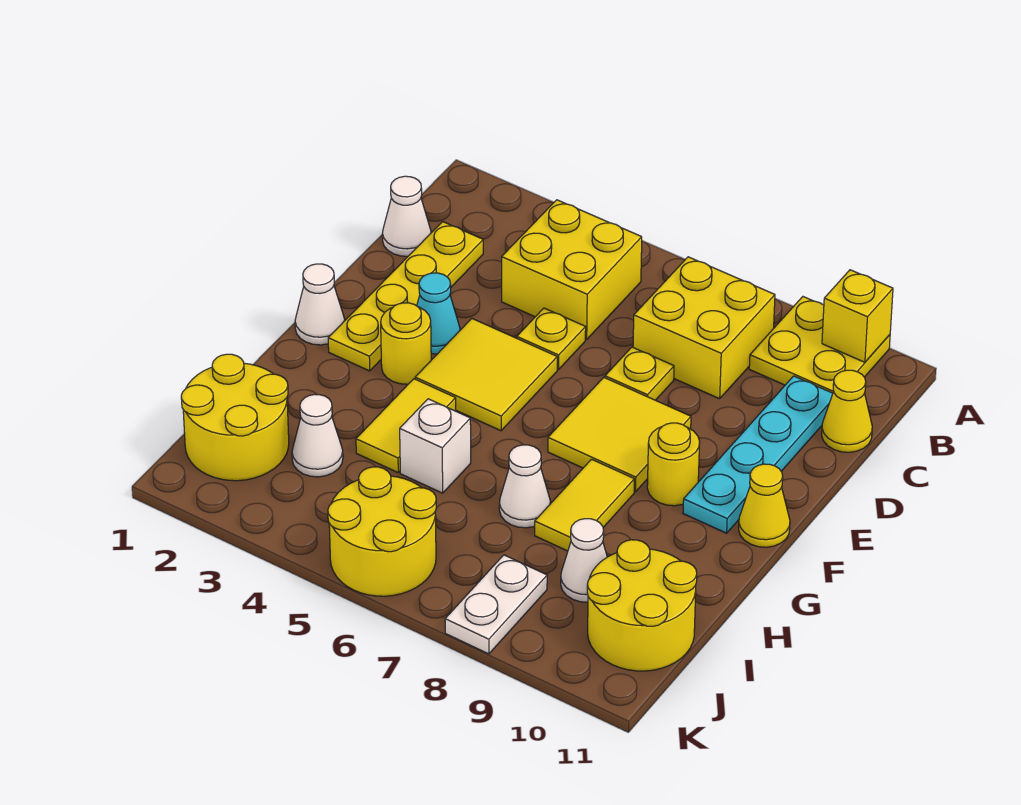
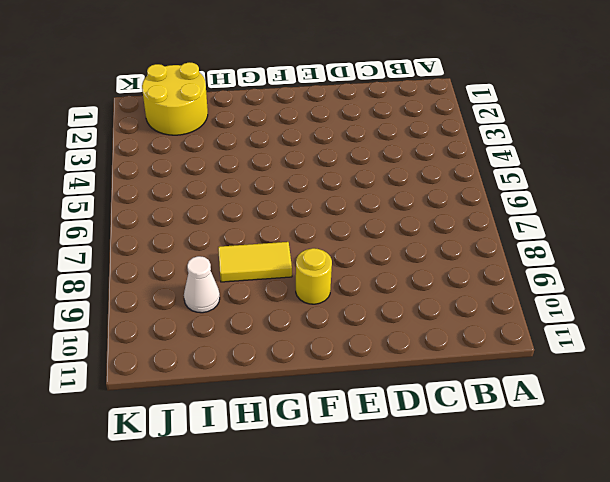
none -> yellow plate A9:B10 level 1
none -> yellow brick B4:C5 level 1
none -> yellow brick B7:C8 level 1

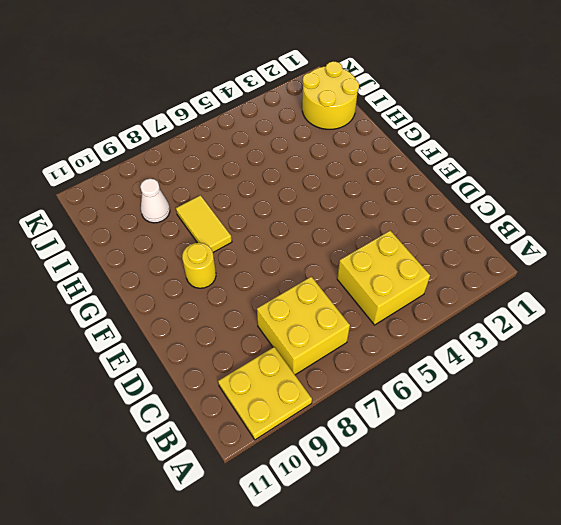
none -> white cone C1 level 1
none -> yellow plate C2:F2 level 1
none -> cyan plate C10:F10 level 1

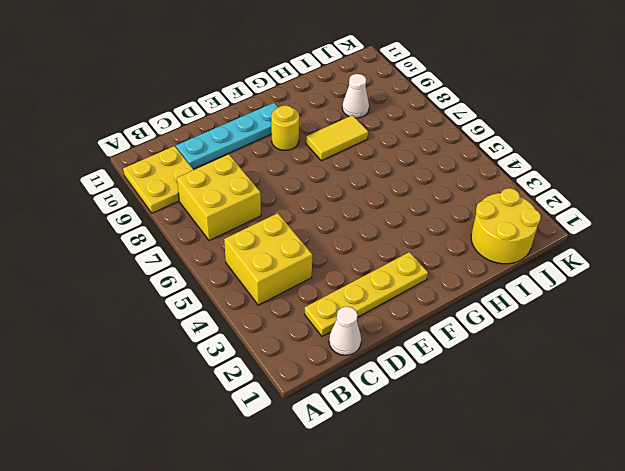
none -> yellow cone C11 level 1
none -> yellow plate D5 level 1
none -> yellow plate D7 level 1

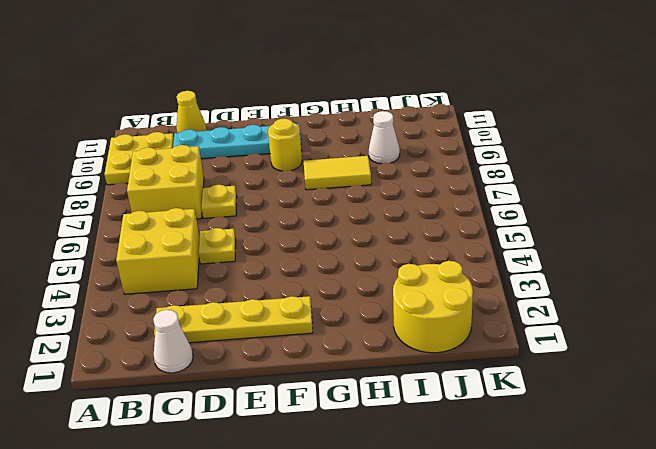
none -> cyan cone E3 level 1
none -> yellow tile E4:F5 level 1
none -> yellow tile E7:F8 level 1

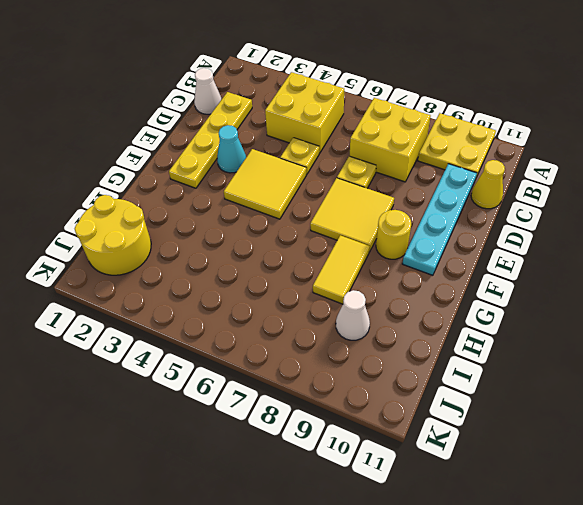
none -> white cone F1 level 1
none -> yellow round brick F3 level 1
none -> yellow cone F11 level 1

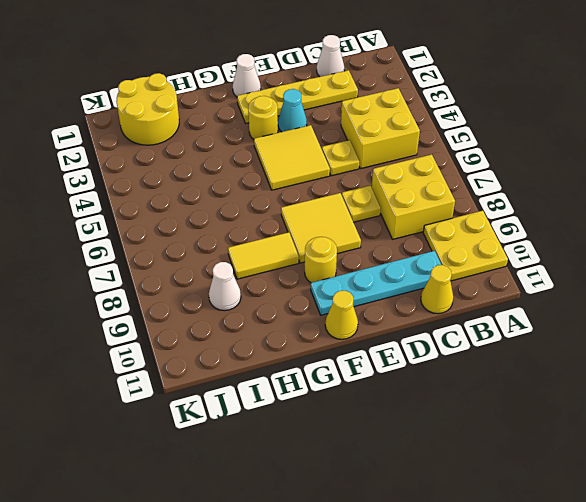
none -> yellow tile G4:H4 level 1
none -> white brick H5 level 1
none -> white cone H7 level 1

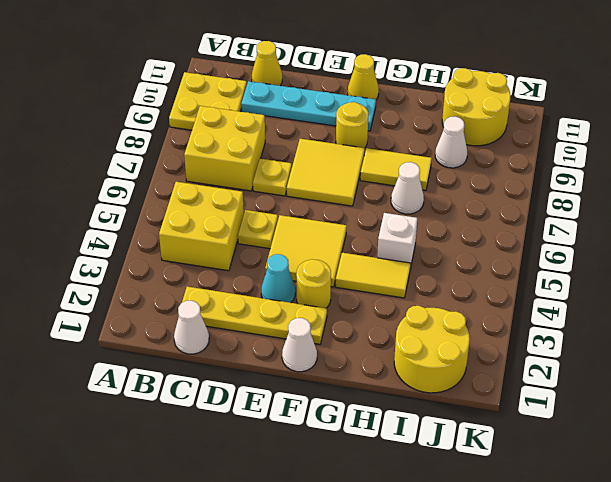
none -> white cone I3 level 1
none -> yellow round brick J5:K6 level 1
none -> white plate J8:K8 level 1

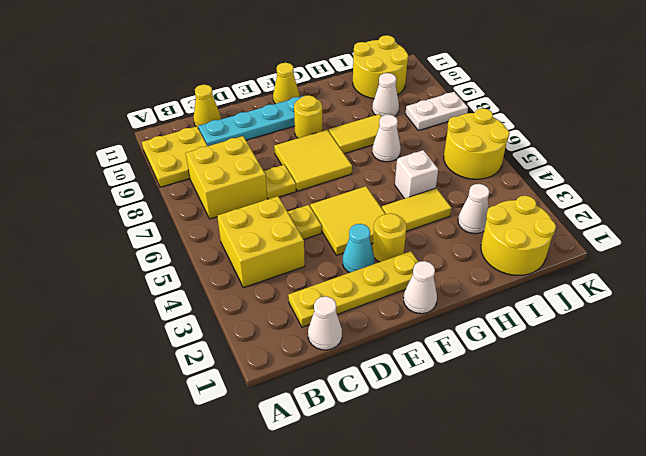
none -> yellow brick A10 level 2

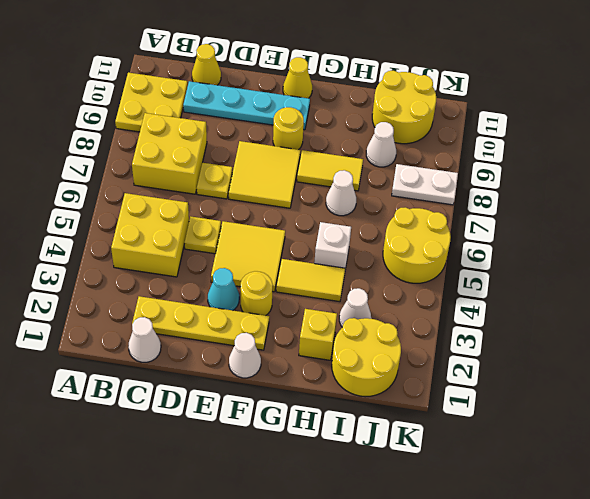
yellow brick H2 level 1 -> yellow brick A10 level 2

